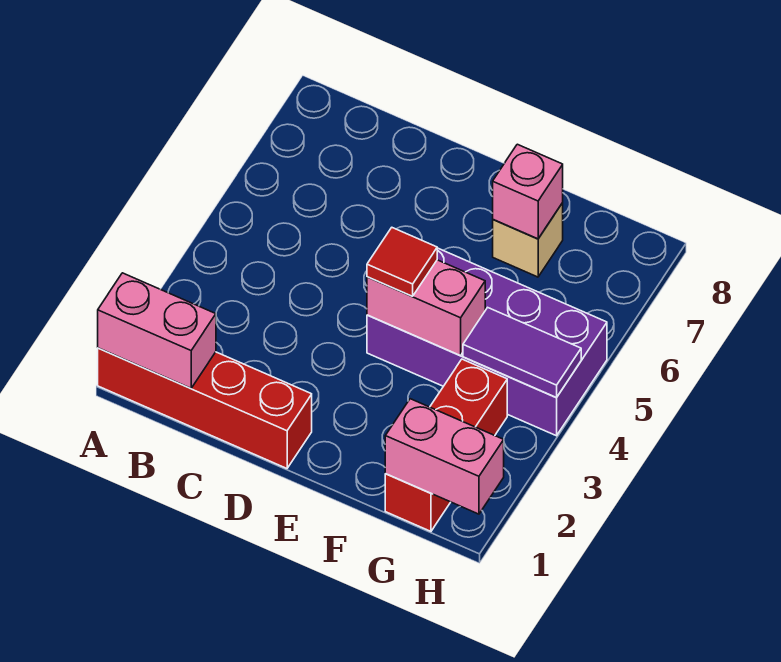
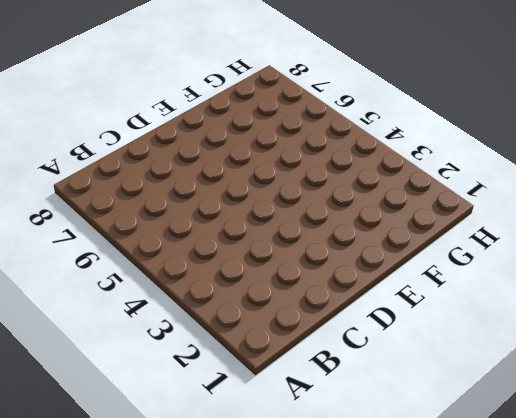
none -> red brick A1:D1 level 1
none -> purple brick E4:H5 level 1

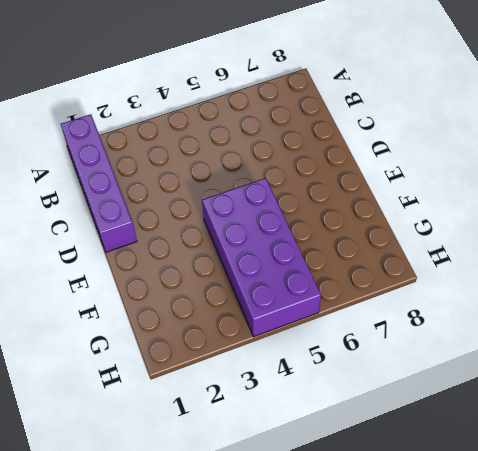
purple brick A1:D1 level 1 -> red brick A1:D1 level 1
none -> tan brick F7 level 1
none -> red brick G1:G3 level 1

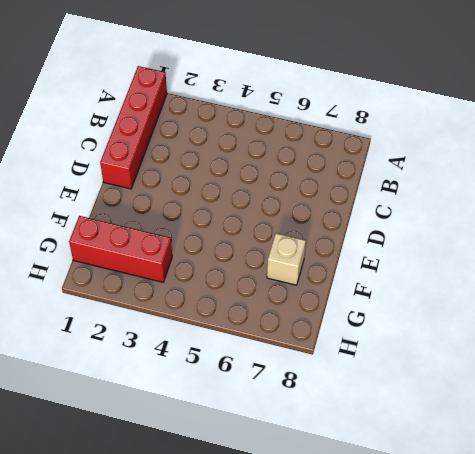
none -> purple brick E4:H5 level 1
none -> pink brick A1:B1 level 2

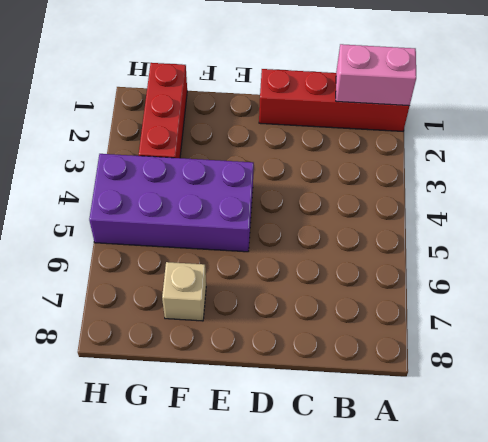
none -> pink brick E4:F4 level 2
none -> pink brick F7 level 2

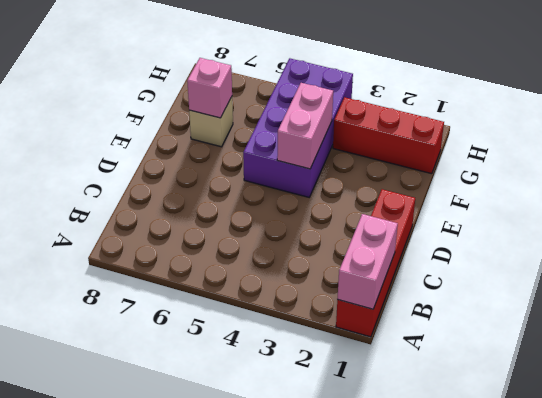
none -> pink brick G1:H1 level 2
none -> purple tile G4:H4 level 2

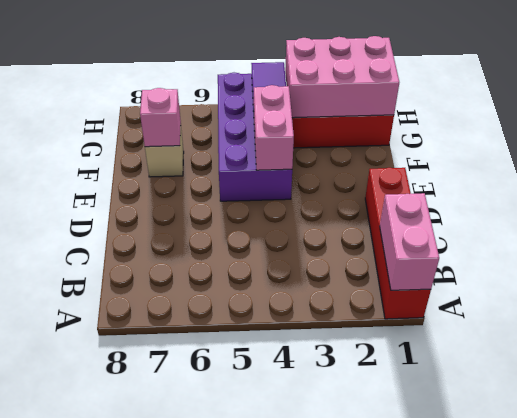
pink brick G1:H3 level 2 -> pink brick G1:H1 level 2
none -> red tile E4 level 3

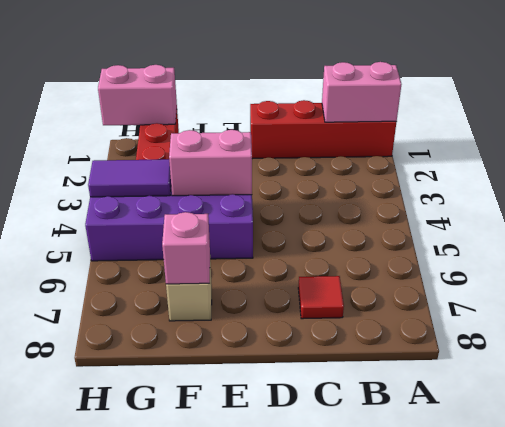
red tile C7 level 1 -> red tile E4 level 3

